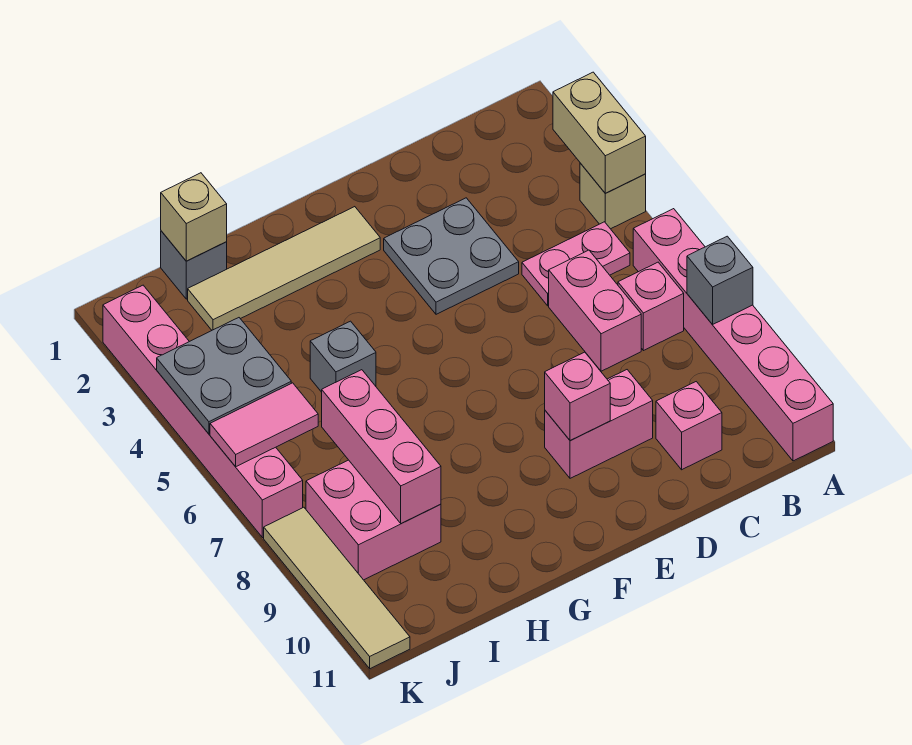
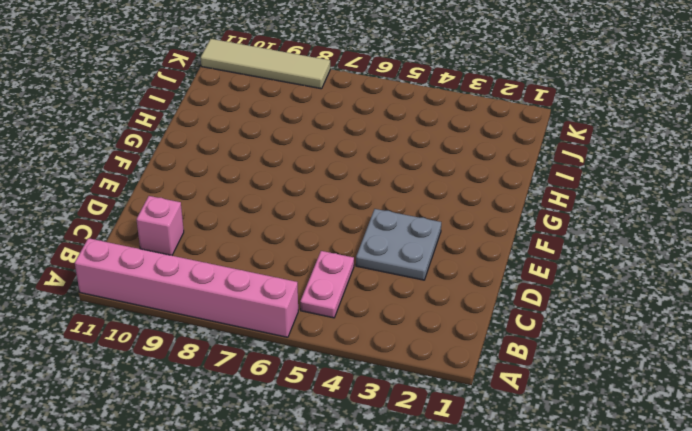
none -> tan brick A4 level 1
none -> pink brick B7 level 1
none -> pink brick C6:C7 level 1

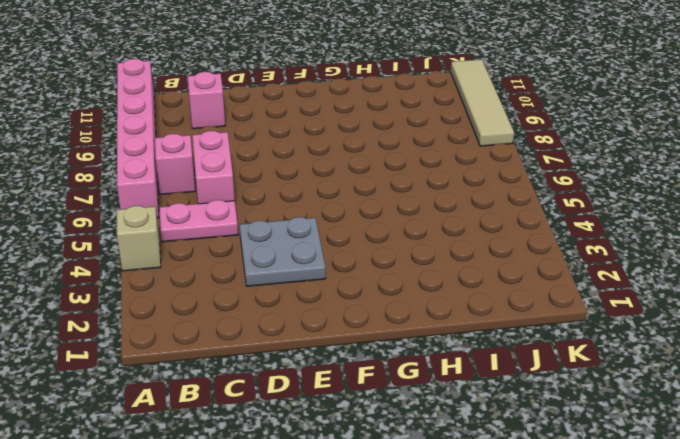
none -> pink brick D9:E9 level 1
none -> tan tile F2:I2 level 1
none -> grey brick H5 level 1

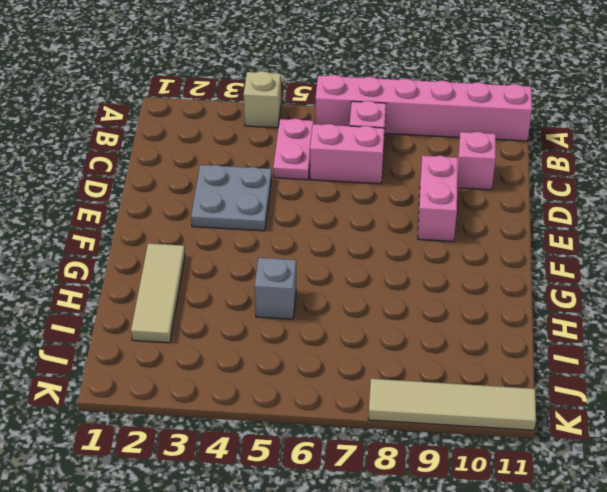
tan tile G2:I2 level 1 -> tan tile F2:I2 level 1
none -> grey brick I1 level 1
none -> pink brick I8:J9 level 1
none -> pink brick K2:K7 level 1

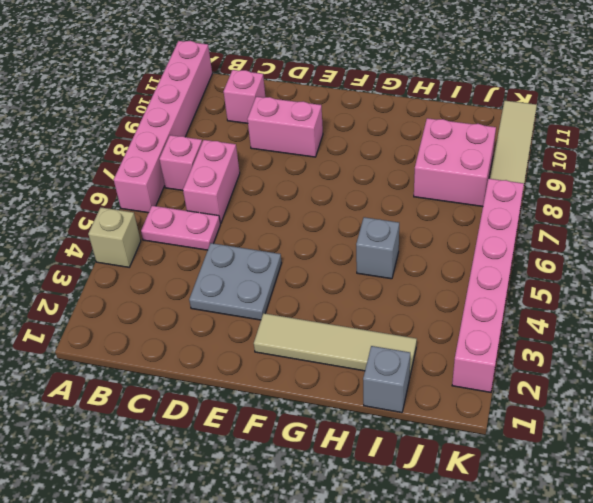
none -> tan brick A3:A4 level 2
none -> grey brick A8 level 2
none -> pink brick E9 level 2

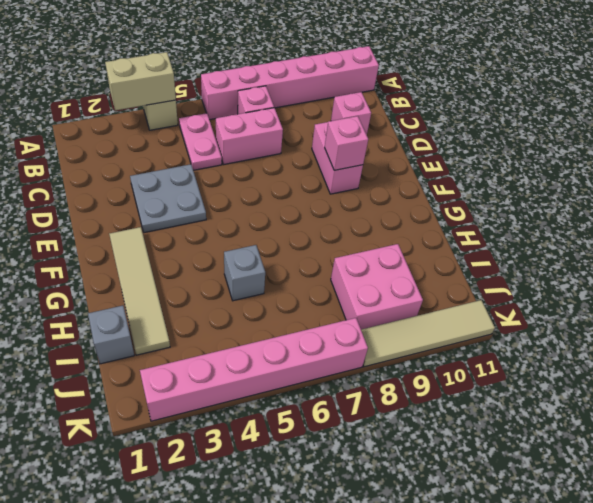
none -> grey brick A8 level 2
none -> tan brick I1 level 2
none -> pink brick I7:I9 level 2

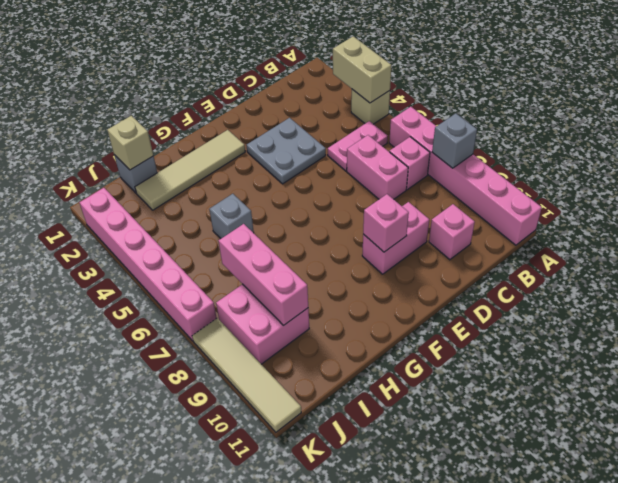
none -> grey plate J4:K5 level 2
none -> pink tile J6:K6 level 2

